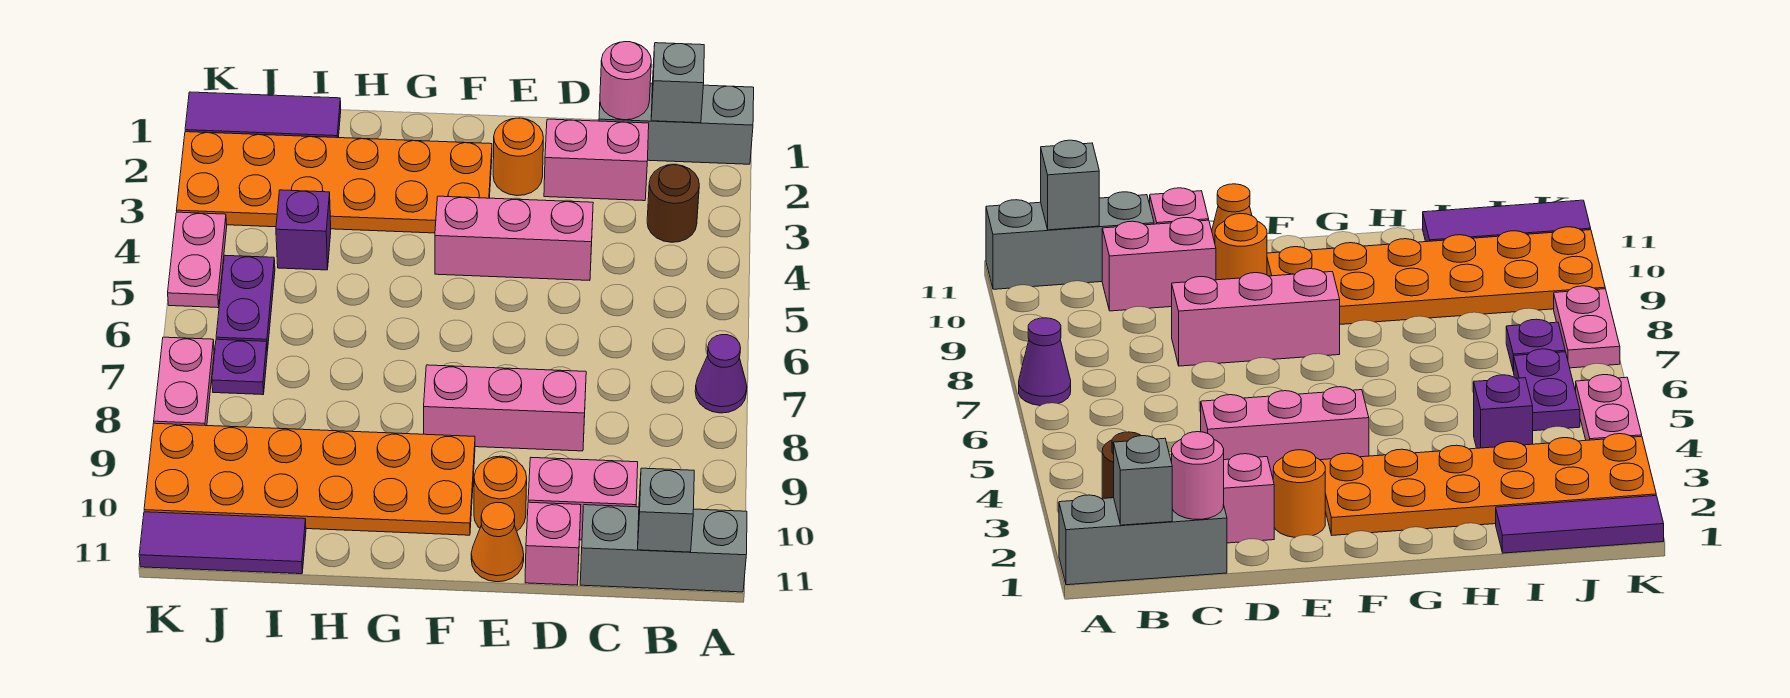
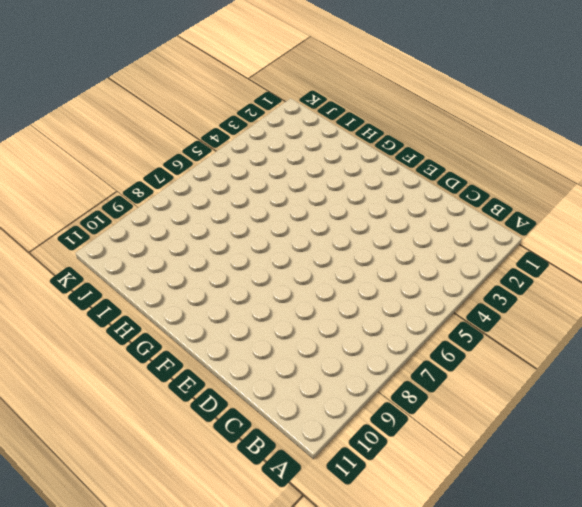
none -> grey brick A1:C1 level 1
none -> purple cone A7 level 1
none -> grey brick A11:C11 level 1

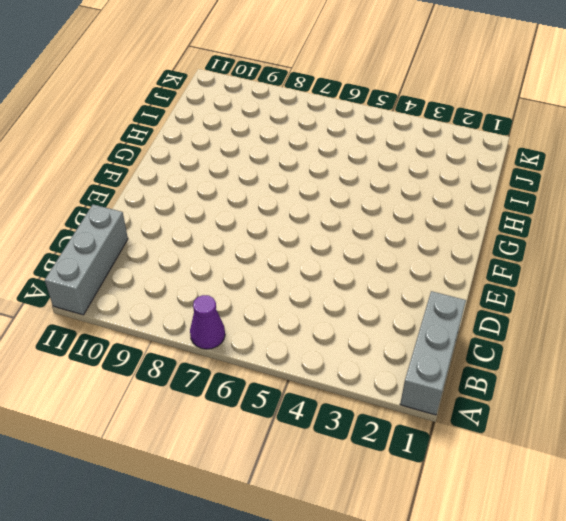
none -> brown round brick B3 level 1
none -> pink brick C2:D2 level 1
none -> pink brick C10:D10 level 1

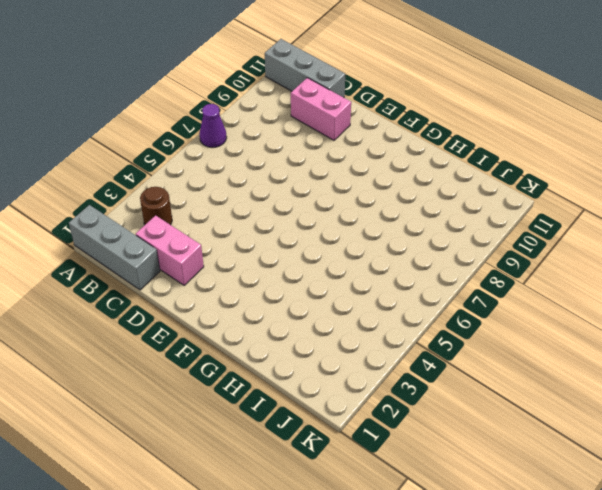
none -> pink brick D4:F4 level 1
none -> pink brick D8:F8 level 1
none -> pink brick D11 level 1

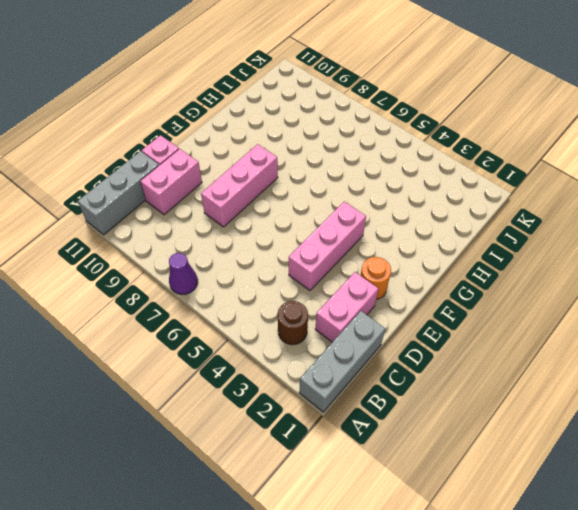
none -> orange round brick E10 level 1
none -> orange cone E11 level 1
none -> orange plate F2:K3 level 1

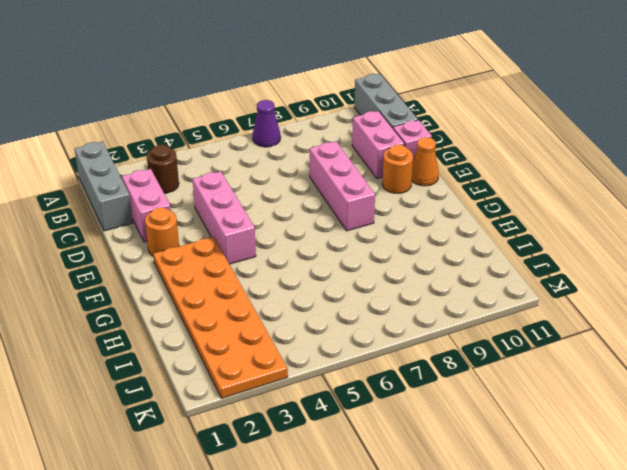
none -> orange plate F9:K10 level 1
none -> purple tile I1:K1 level 1
none -> purple brick I4 level 1

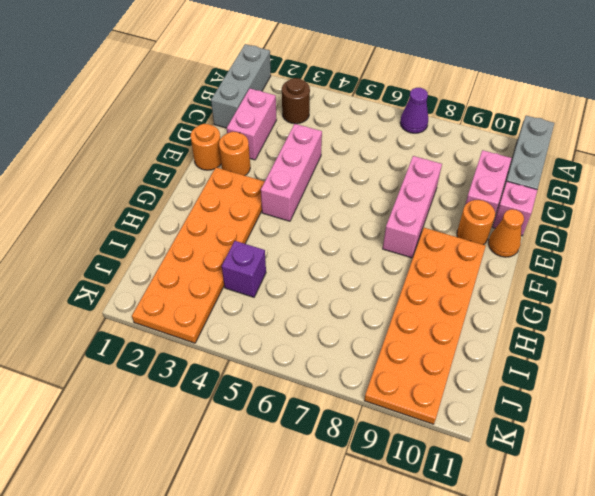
orange round brick E1 level 1 -> none
none -> purple tile I1:K1 level 1
none -> purple tile I11:K11 level 1
none -> purple plate J5:J6 level 1

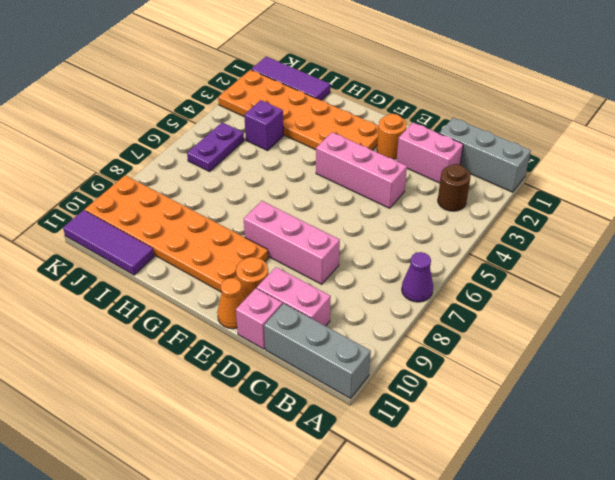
none -> purple plate J7 level 1
none -> pink plate K4:K5 level 1
none -> pink plate K7:K8 level 1

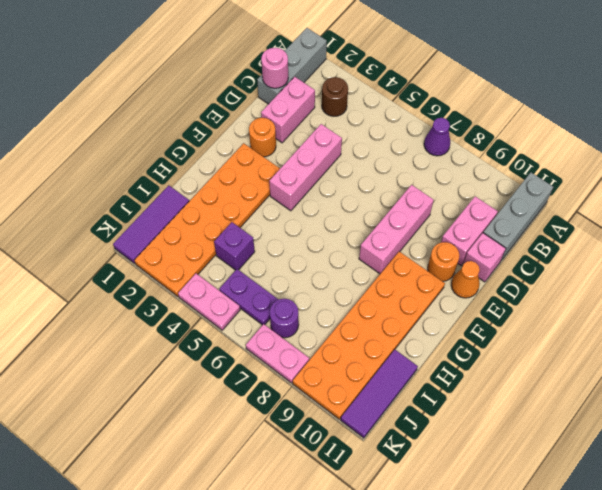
purple round brick J7 level 1 -> purple plate J7 level 1
none -> grey brick B1 level 2
none -> grey brick B11 level 2

